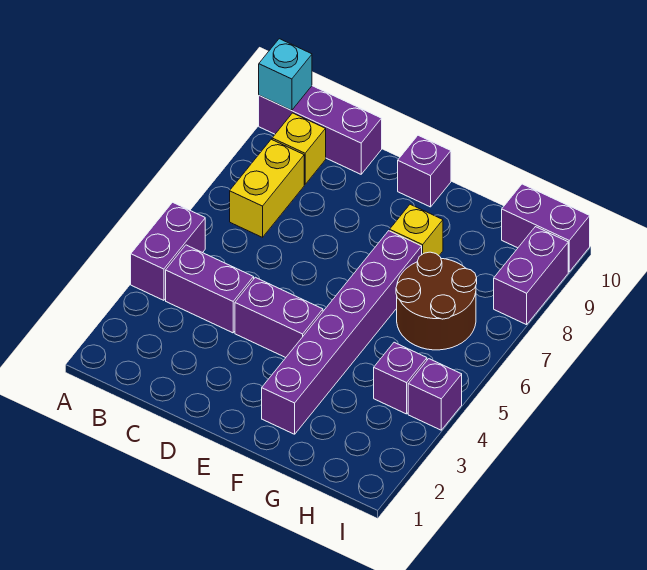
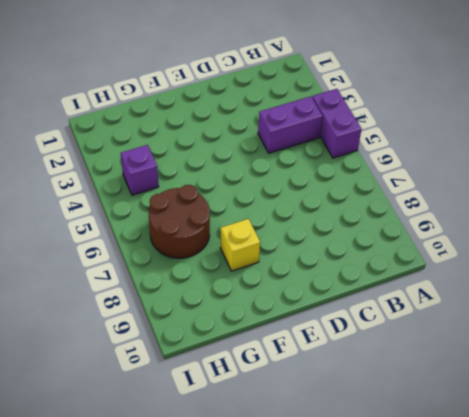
none -> purple brick A10:C10 level 1
none -> yellow brick B7:B8 level 1
none -> yellow brick B9 level 1

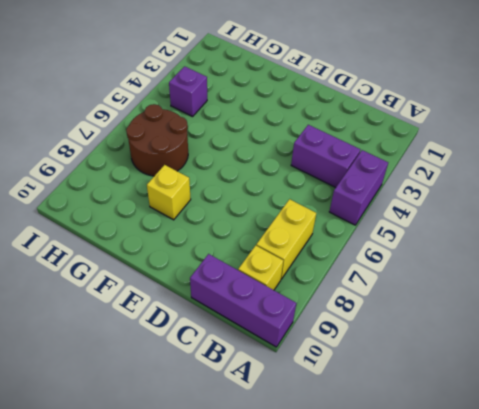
none -> purple brick D4:E4 level 1
none -> purple brick E10 level 1
none -> purple brick F2:F7 level 1

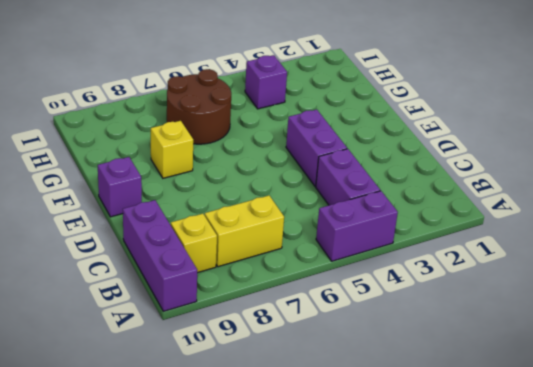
none -> purple brick F2:F7 level 1
none -> purple brick H10:I10 level 1
none -> purple brick I4 level 1

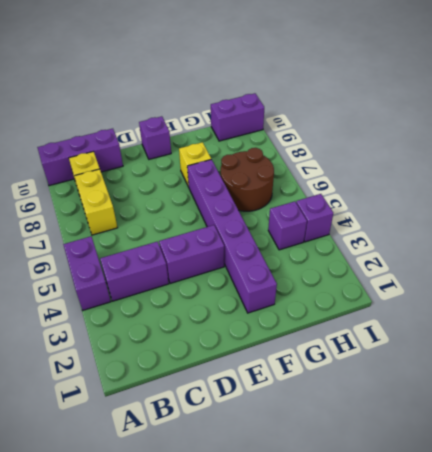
none -> purple brick I8:I9 level 1
none -> cyan brick A10 level 2

